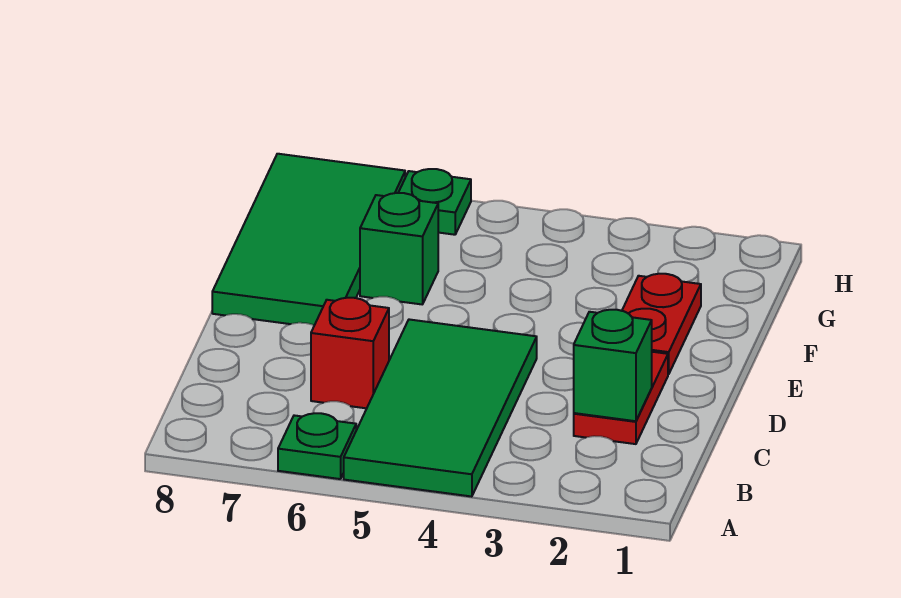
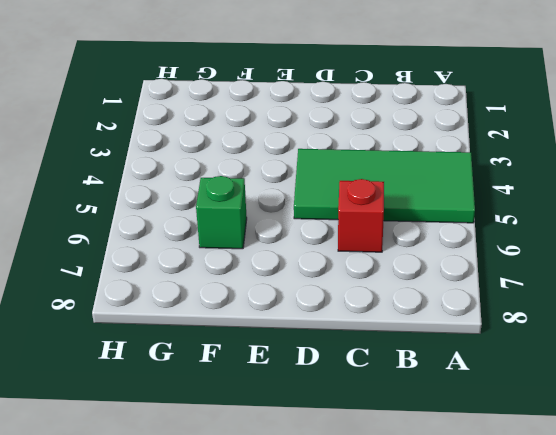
none -> green plate A6 level 1
none -> red plate C2:D2 level 1

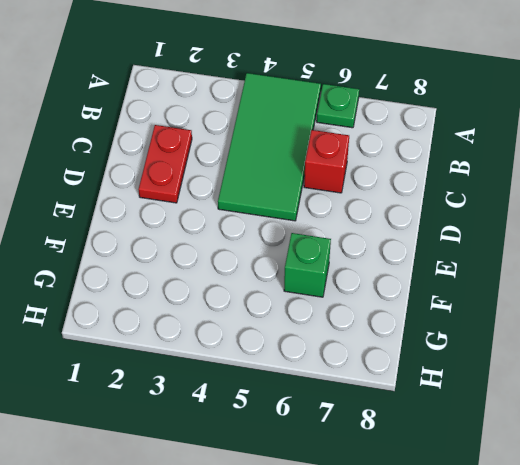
none -> red plate E2:F2 level 1
none -> green tile E7:H8 level 1

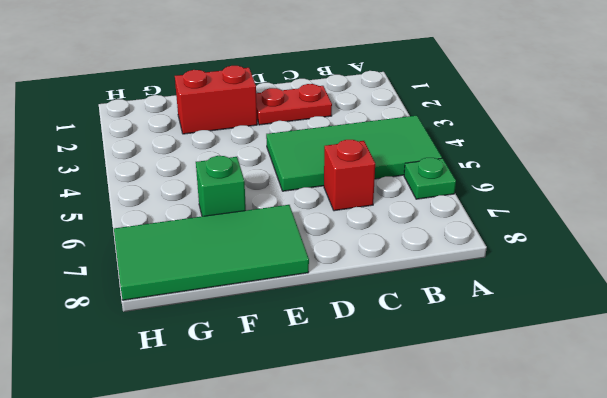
red brick E2:F2 level 1 -> red plate E2:F2 level 1
none -> green plate H6 level 1
none -> green brick C2 level 2

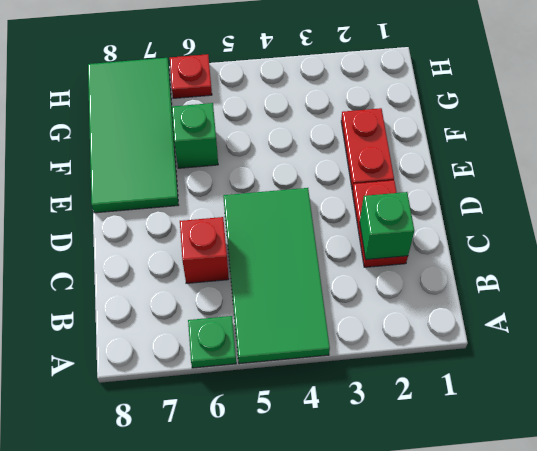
red plate H6 level 1 -> green plate H6 level 1

